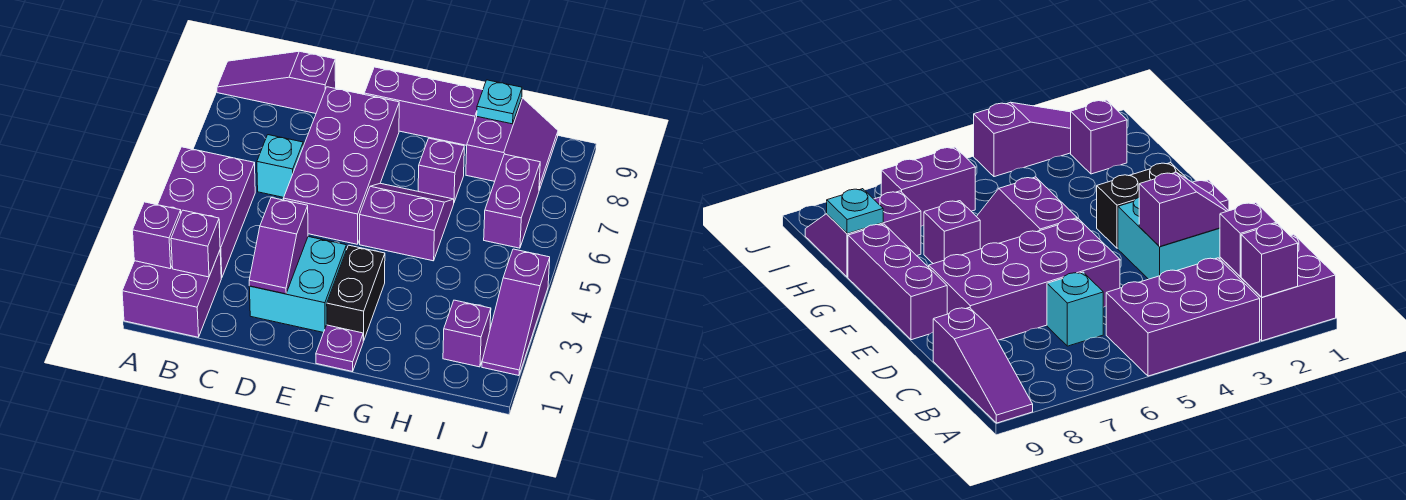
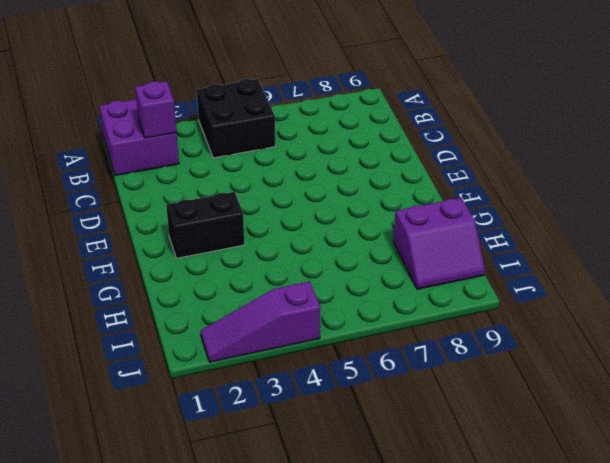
black brick A4:B5 level 1 -> purple brick A3:B5 level 1
none -> purple slope A9:C9 level 1 top C
none -> cyan brick C6 level 1
none -> cyan brick D2:E3 level 1

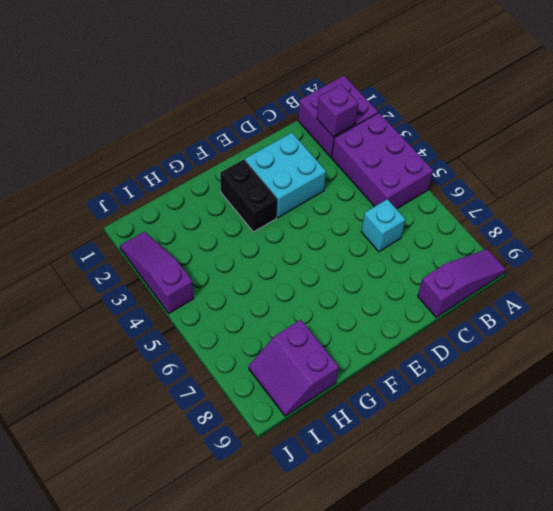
none -> purple brick D5:E8 level 1
none -> purple brick E9:G9 level 1
none -> purple plate F1 level 1

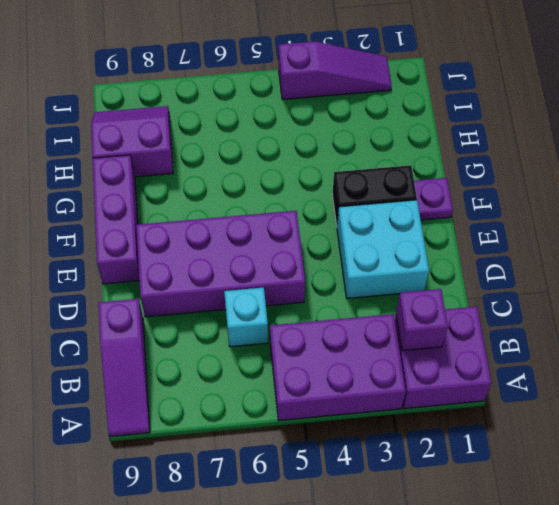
none -> purple slope F5:G6 level 1 top 5
none -> purple brick G7 level 1
none -> purple brick I2 level 1

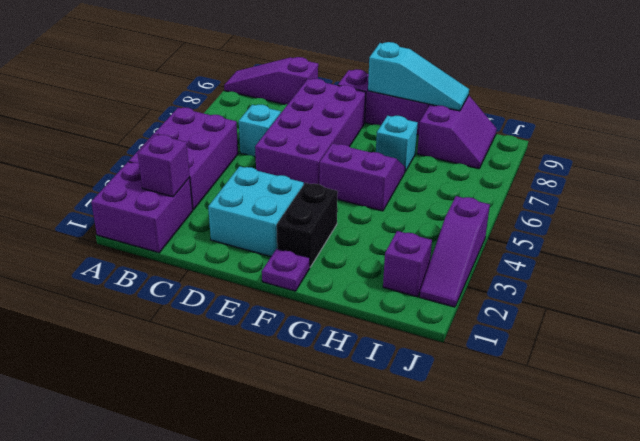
cyan slope F9:H9 level 2 top F -> cyan plate H9 level 2
cyan brick G7 level 1 -> purple brick G7 level 1
none -> purple brick I6:I7 level 1
none -> purple brick A2 level 2
none -> purple slope D2:D3 level 2 top 3

